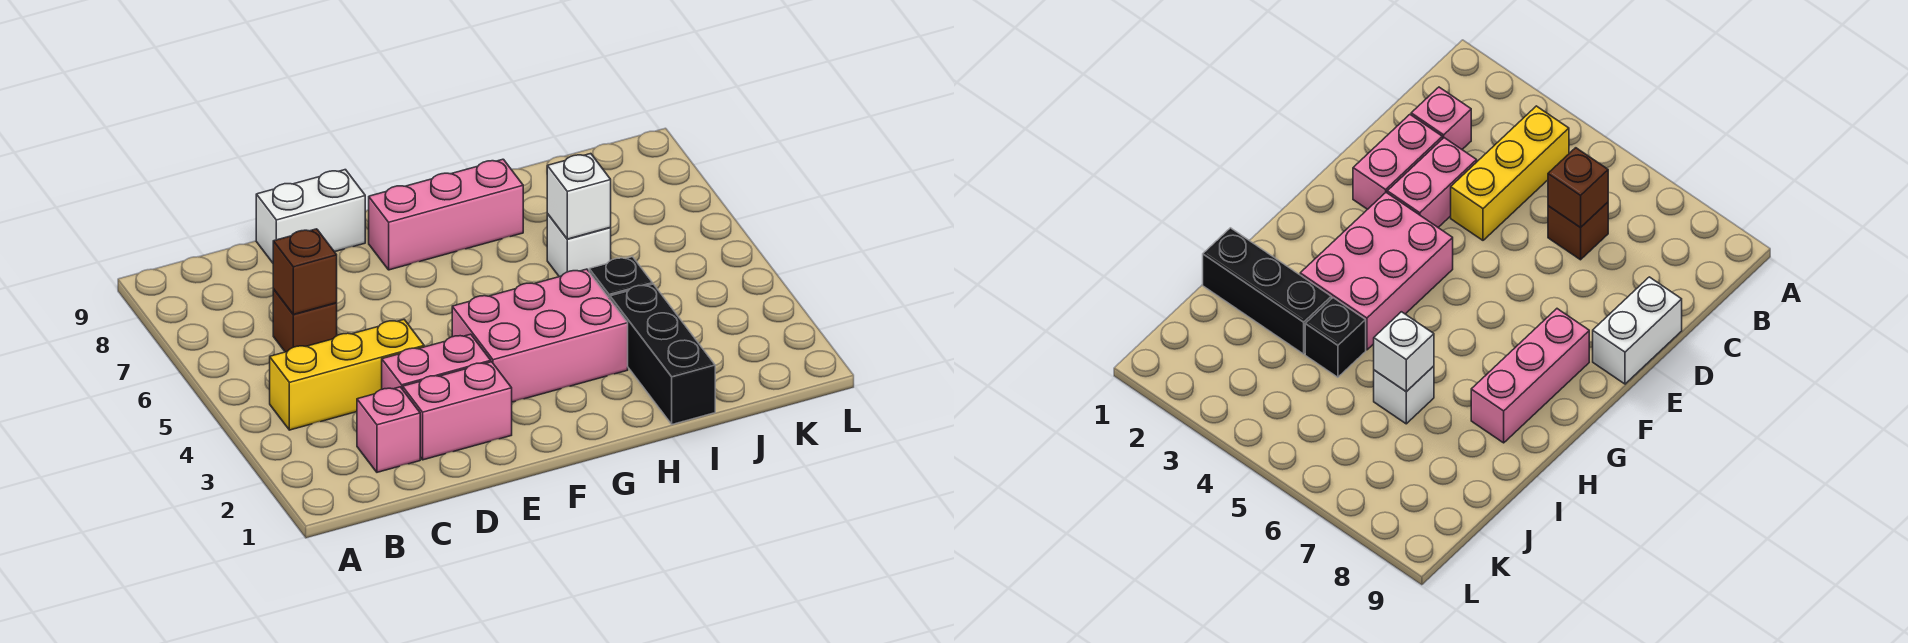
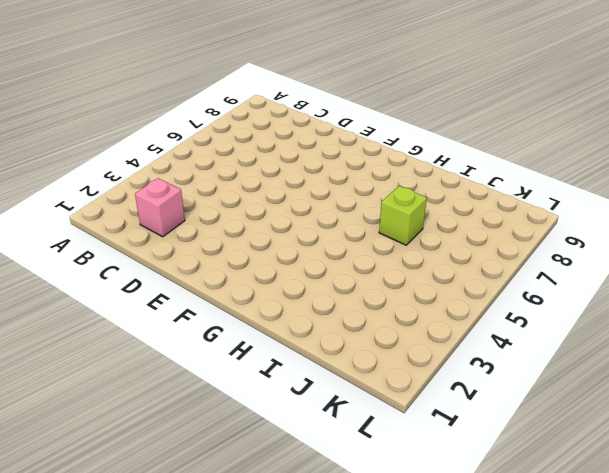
lime brick I6 level 1 -> white brick I6 level 1
none -> yellow brick B4:D4 level 1
none -> brown brick C6 level 1
none -> pink brick D2:E2 level 1

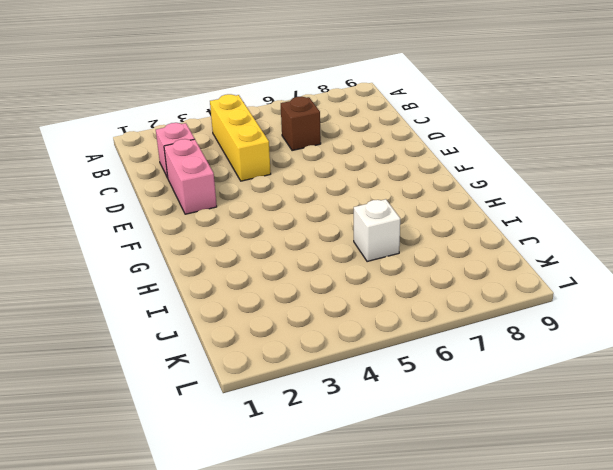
none -> pink brick D3:E3 level 1
none -> white brick D9:E9 level 1
none -> pink brick F3:H4 level 1

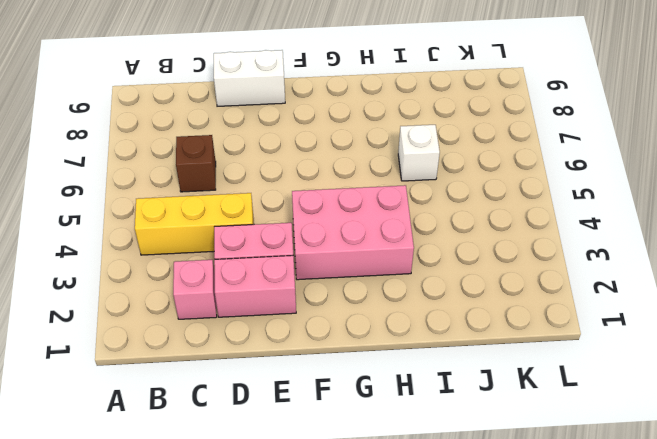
none -> pink brick F8:H8 level 1
none -> black brick I1:I3 level 1
none -> black brick I4 level 1

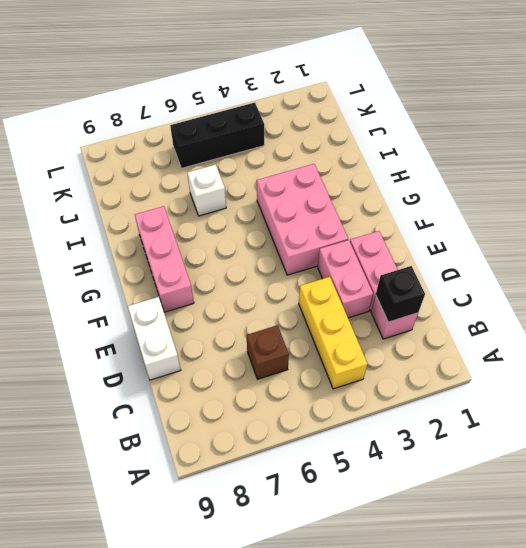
black brick C2 level 2 -> black brick I4 level 1
black brick K4:K6 level 1 -> black brick I1:I3 level 1
none -> brown brick C6 level 2
none -> white brick I6 level 2

